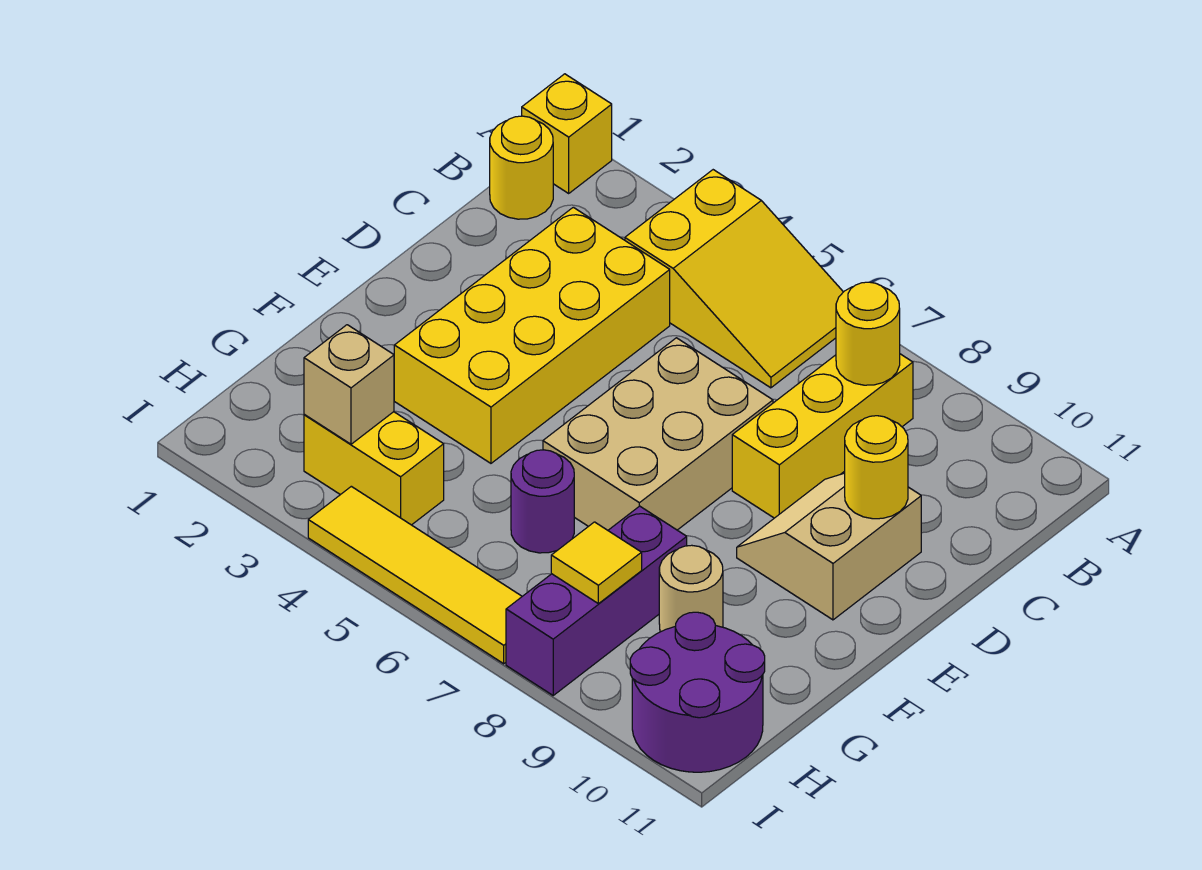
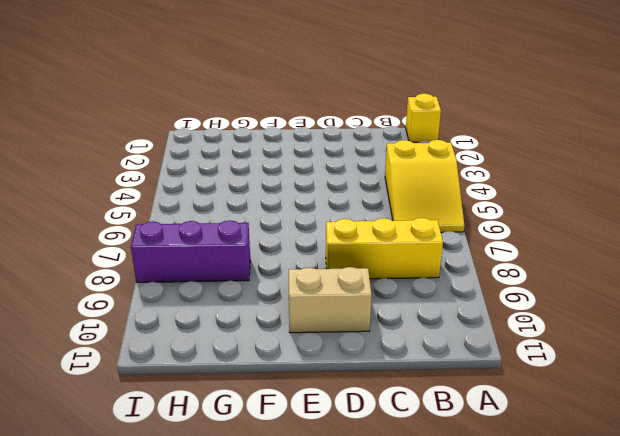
none -> yellow round brick B1 level 1
none -> yellow brick C3:F4 level 1
none -> tan brick D6:F7 level 1

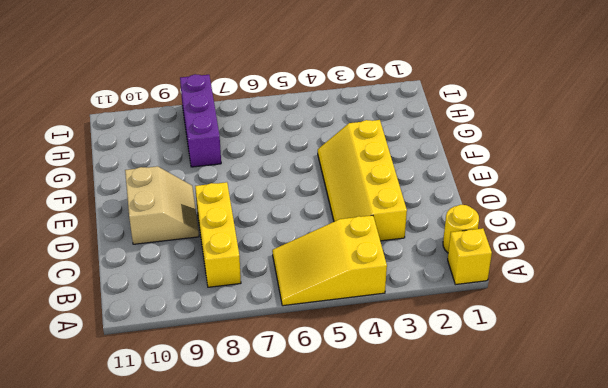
yellow slope C3:F4 level 1 top 3 -> yellow brick C3:F4 level 1
none -> tan brick D6:F7 level 1
none -> purple round brick G6 level 1
none -> tan round brick G9 level 1

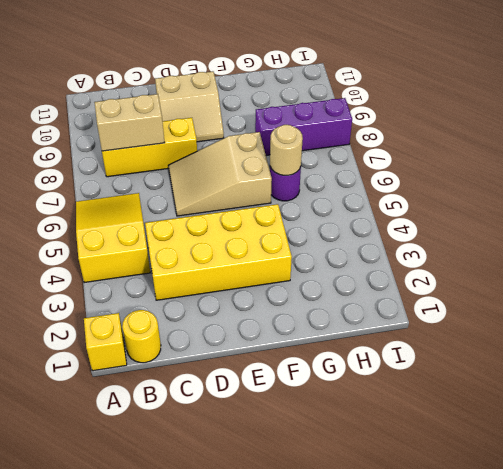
tan brick B8:C8 level 2 -> yellow round brick B8 level 2
tan slope D6:F7 level 1 top F -> tan brick D6:F7 level 1
tan round brick G6 level 2 -> tan round brick G9 level 1
none -> yellow brick H3:H4 level 1
none -> purple round brick H10:I11 level 1
none -> yellow tile I4:I7 level 1

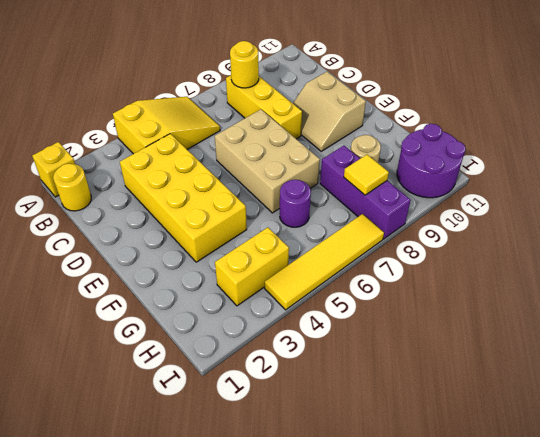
none -> yellow round brick D10 level 2
none -> tan brick H3 level 2

